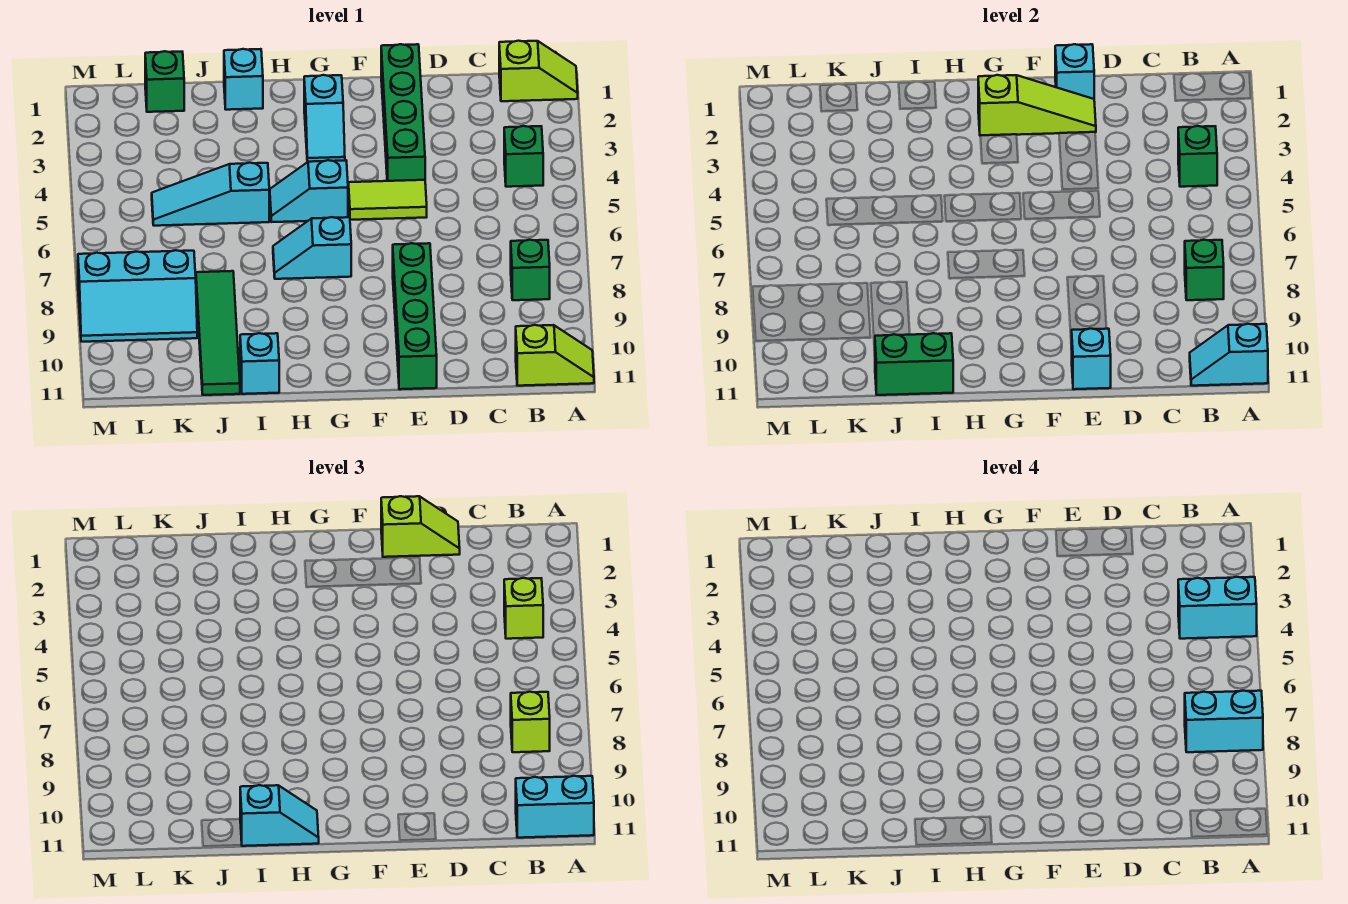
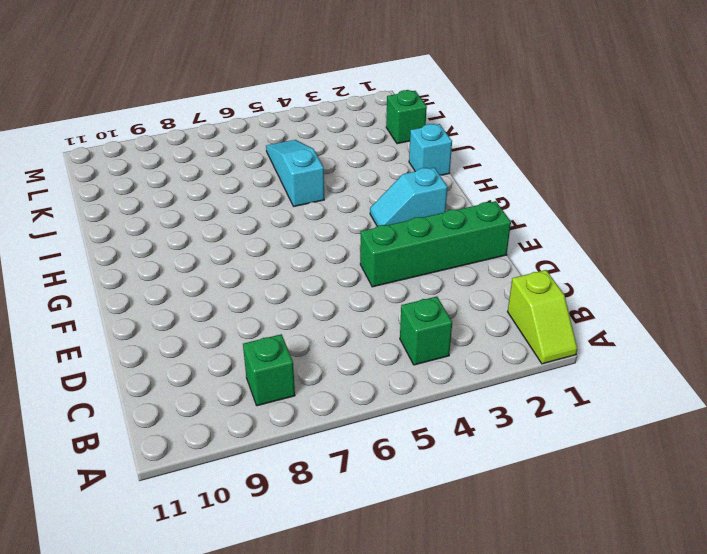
none -> lime slope A11:B11 level 1 top B
none -> lime tile E5:F5 level 1
none -> green brick E8:E11 level 1
none -> cyan slope G5:H5 level 1 top G

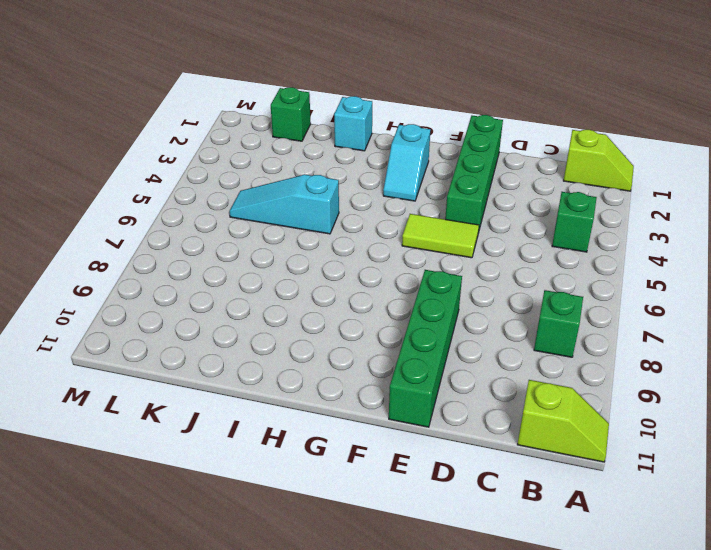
none -> cyan slope G5:H5 level 1 top G
none -> cyan slope G7:H7 level 1 top G
none -> cyan brick I11 level 1
none -> green tile J8:J11 level 1

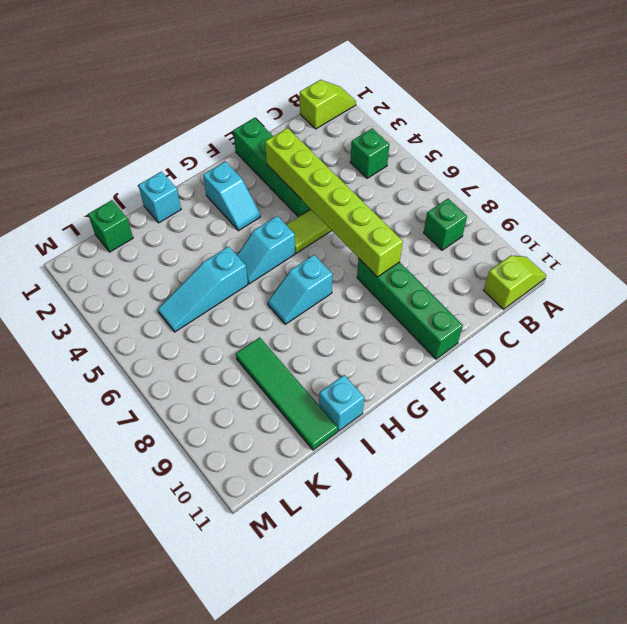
lime brick E3:E8 level 2 -> none
none -> cyan slope K8:M9 level 1 top 8
none -> cyan slope A11:B11 level 2 top A
none -> green brick B4 level 2
none -> green brick B8 level 2

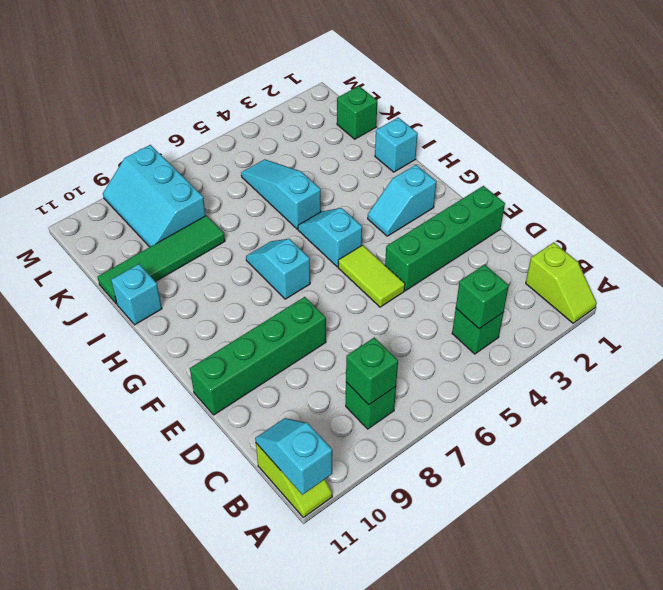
none -> cyan brick E1 level 2
none -> lime slope E2:G2 level 2 top G
none -> cyan brick E11 level 2
none -> green brick I11:J11 level 2

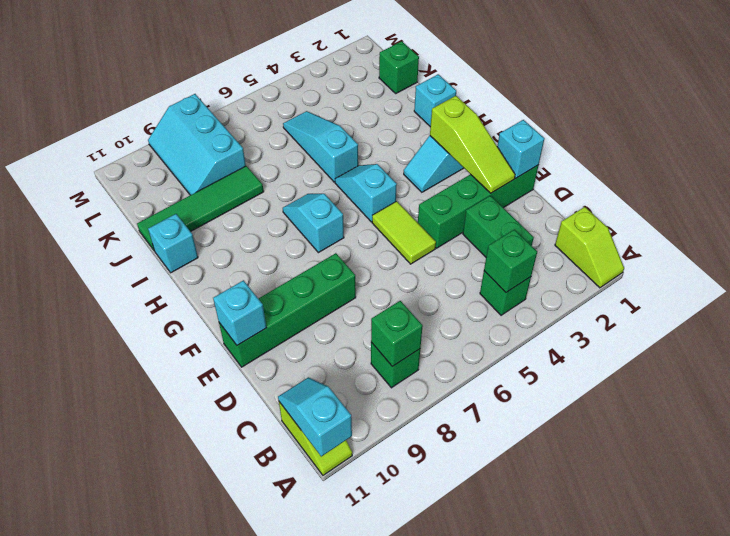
green brick C3:D3 level 1 -> green brick I11:J11 level 2
none -> cyan brick A11:B11 level 3
none -> lime brick B4 level 3
none -> lime brick B8 level 3
none -> lime slope D1:E1 level 3 top E

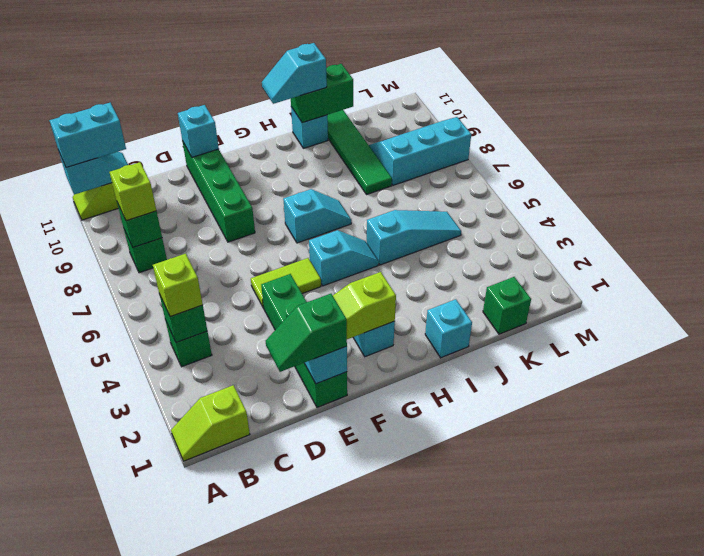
green slope D1:E1 level 3 top E -> lime slope D1:E1 level 3 top E
none -> cyan brick A4:B4 level 4
none -> cyan brick A8:B8 level 4

